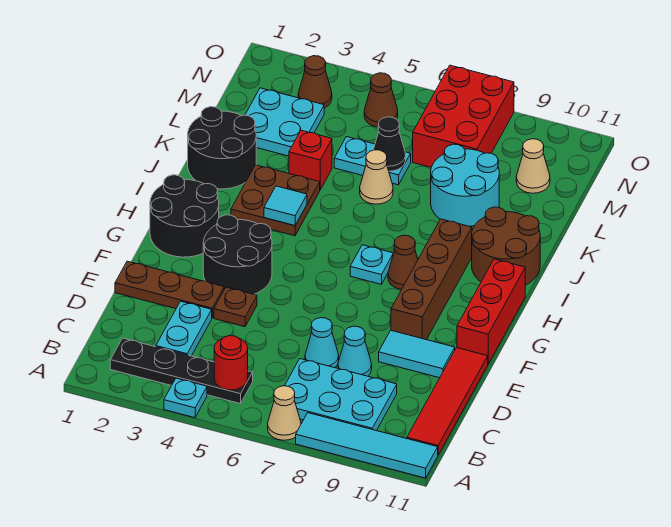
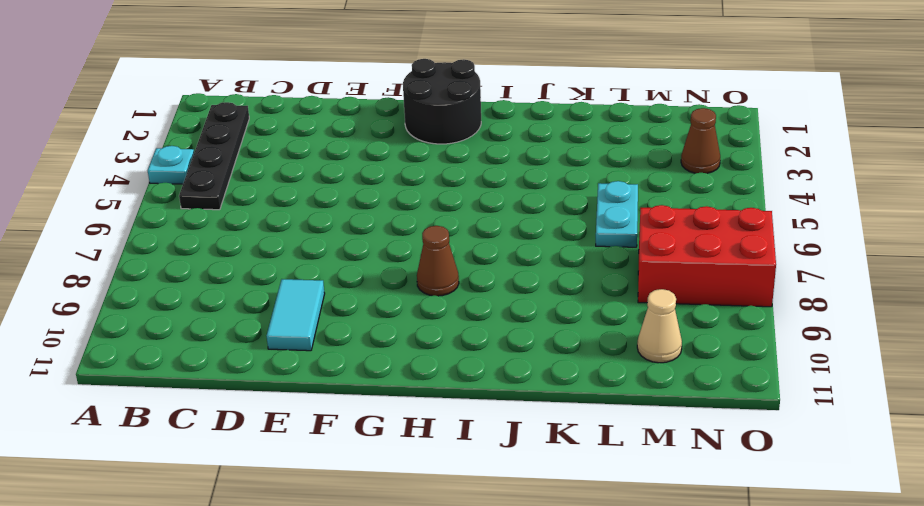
none -> tan cone A7 level 1
none -> cyan tile A8:A11 level 1
none -> cyan plate B7:C9 level 1
none -> red tile B11:E11 level 1

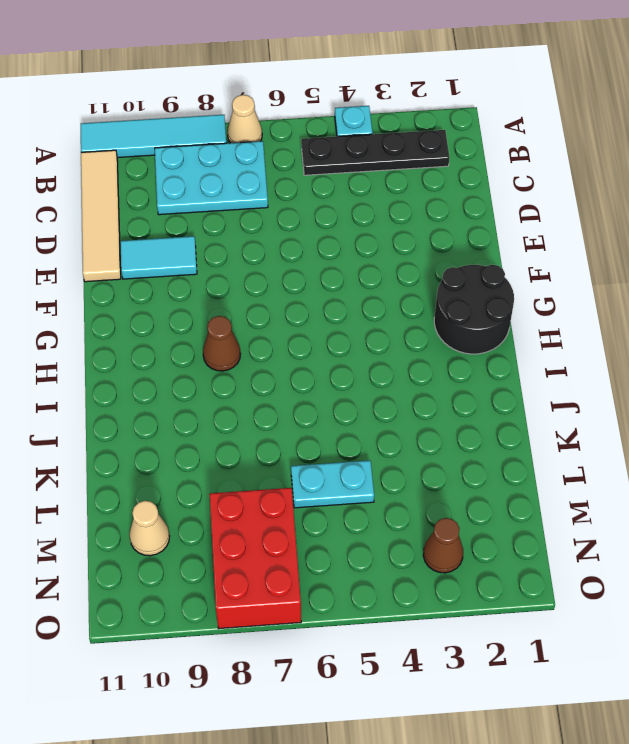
tan tile B11:E11 level 1 -> red tile B11:E11 level 1
none -> cyan plate C3:D3 level 1
none -> cyan cone D7 level 1
none -> cyan cone D8 level 1
none -> brown plate E1:E3 level 1

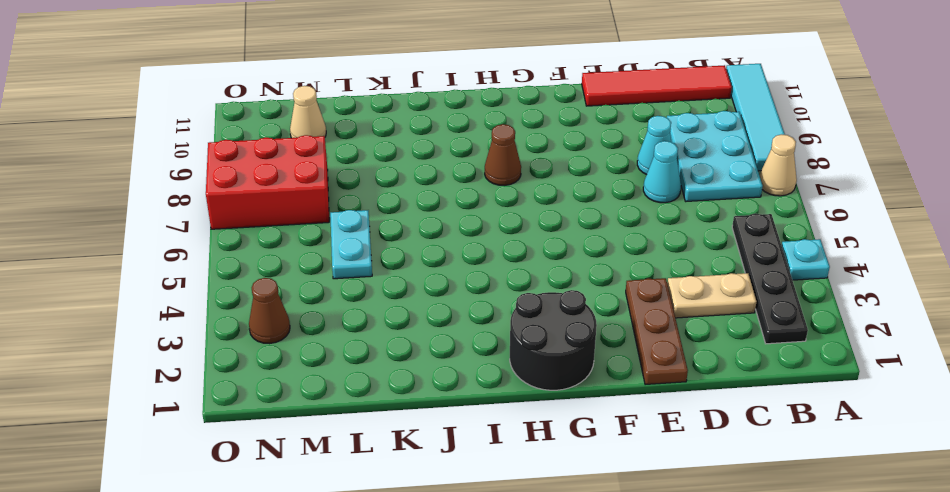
tan plate C3:D3 level 1 -> cyan plate C3:D3 level 1
none -> brown plate E4 level 1
none -> cyan tile E9:E10 level 1
none -> black round brick F3:G4 level 1
none -> brown brick F9:I9 level 1

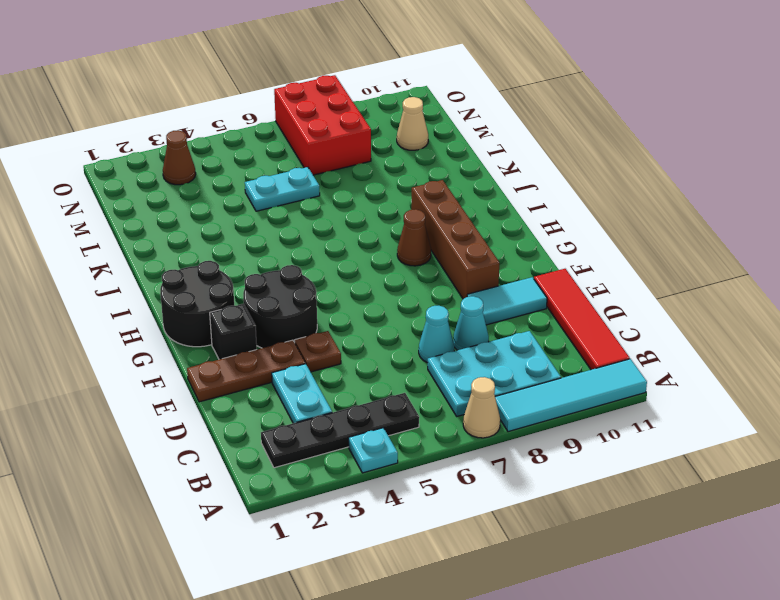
black brick F2 level 1 -> none
none -> red brick F11:H11 level 1
none -> cyan plate H7 level 1
none -> brown plate I3:J4 level 1
none -> brown round brick I10:J11 level 1

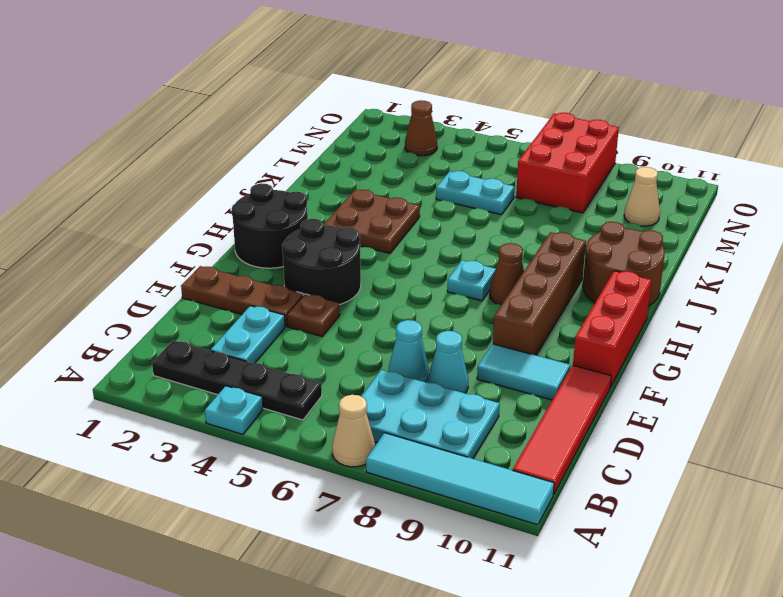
none -> black round brick J1:K2 level 1
none -> red brick K4 level 1
none -> tan cone K6 level 1
none -> cyan round brick K8:L9 level 1

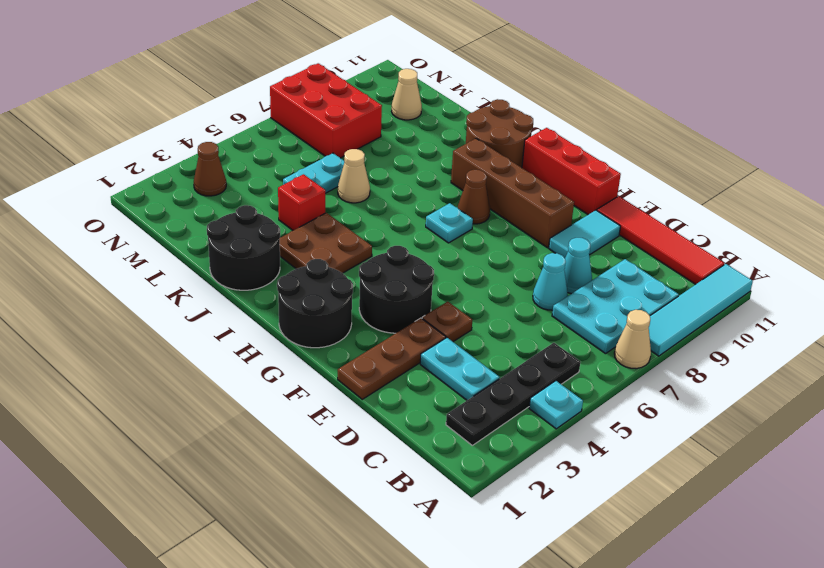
none -> cyan round brick K8:L9 level 1
none -> cyan plate L2:M3 level 1
none -> brown cone N5 level 1
none -> red round brick B5 level 2

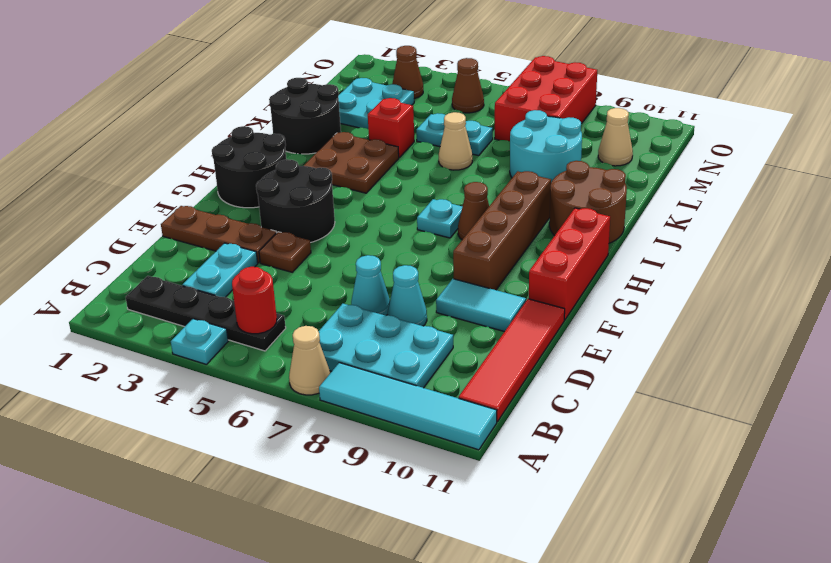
none -> cyan tile I4 level 2
none -> black cone L6 level 2

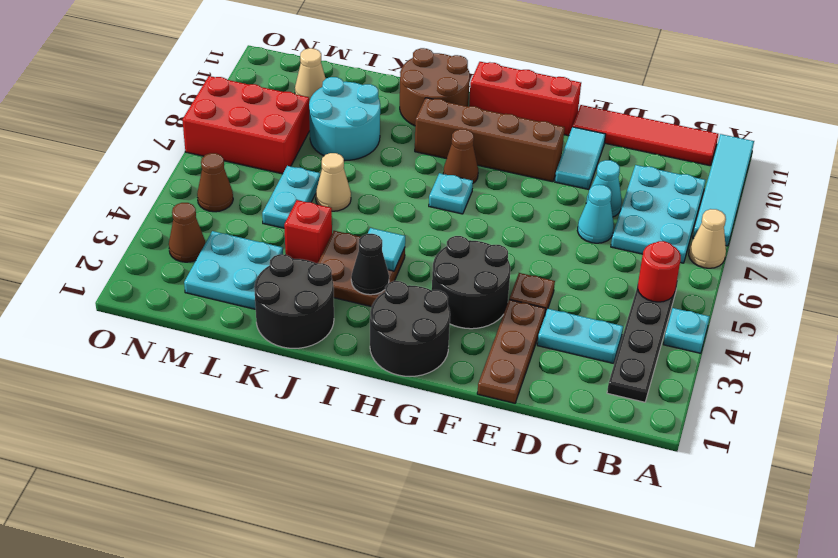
black cone I3 level 2 -> black cone L6 level 2

